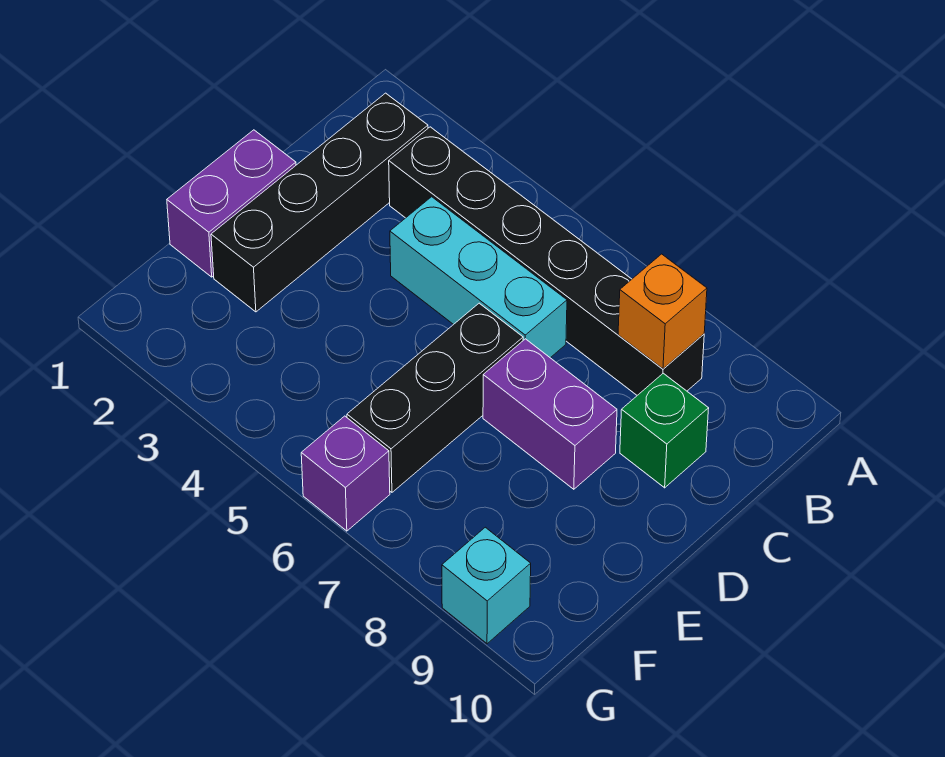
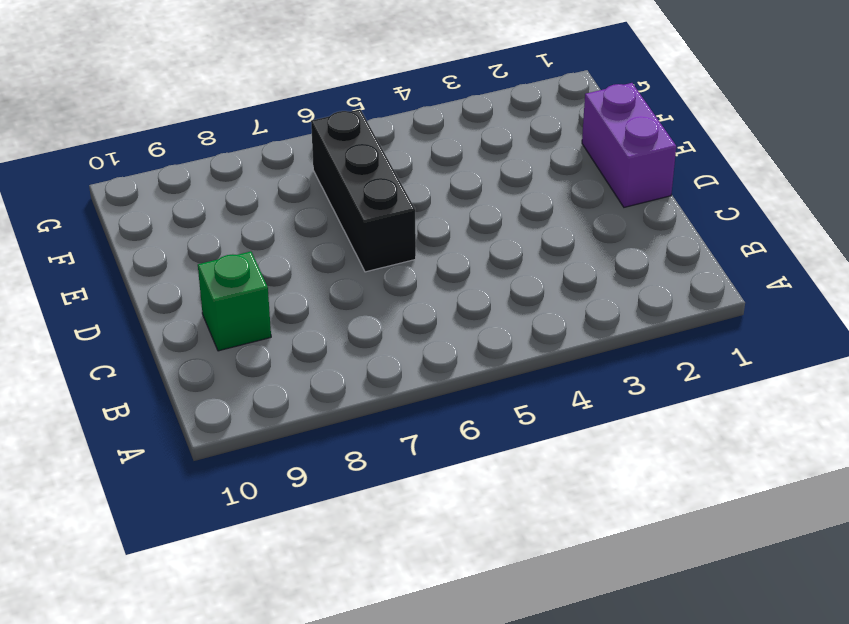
none -> black brick B2:E2 level 1
none -> black brick B3:B8 level 1

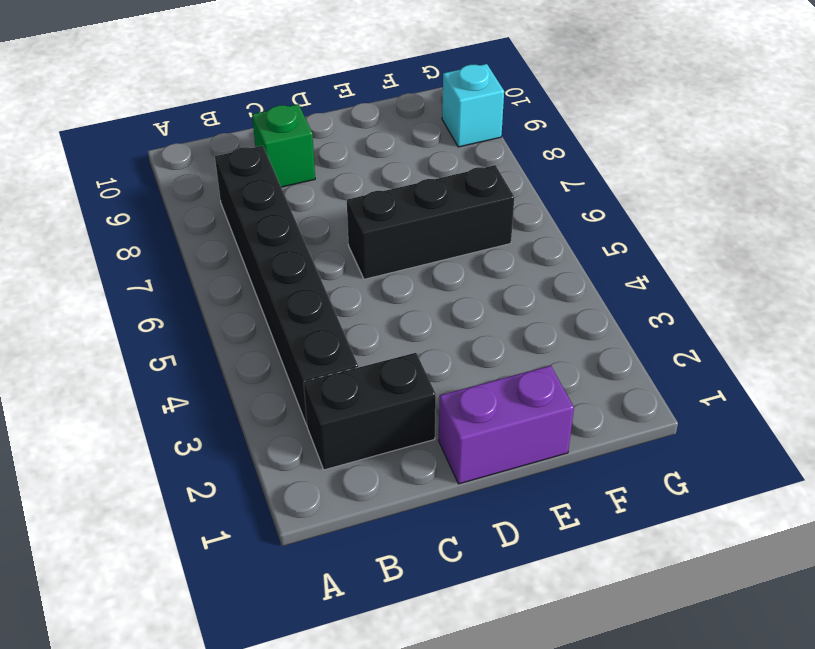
black brick B2:C2 level 1 -> black brick B2:E2 level 1
none -> cyan brick C4:C6 level 1
none -> purple brick D7:D8 level 1

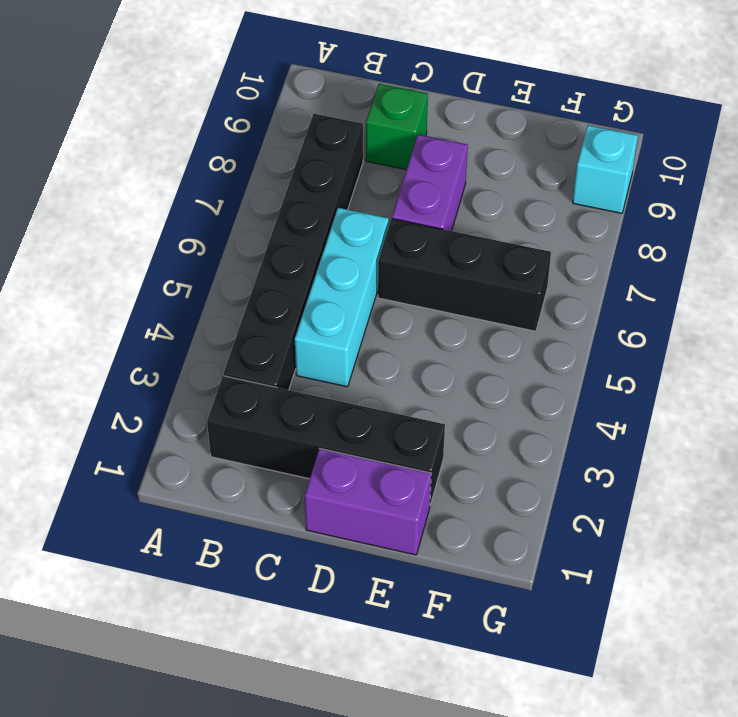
none -> purple brick G6 level 1
none -> orange brick B8 level 2

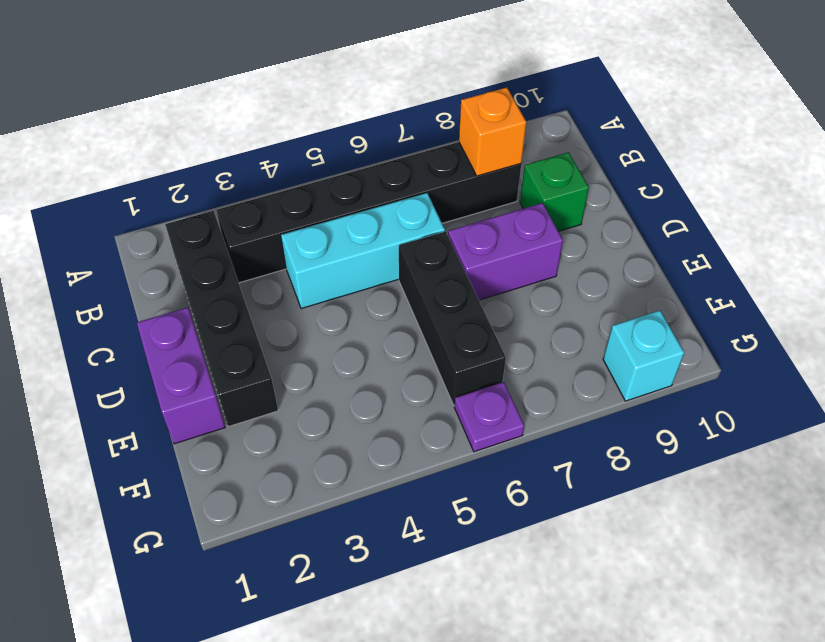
purple plate G6 level 1 -> purple brick G6 level 1

